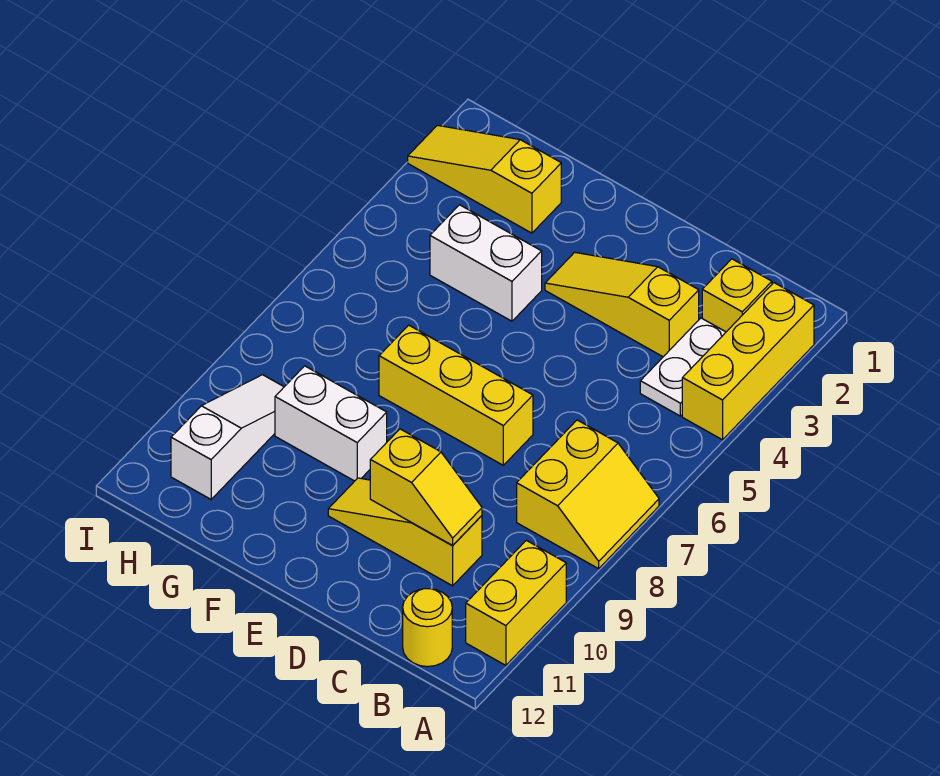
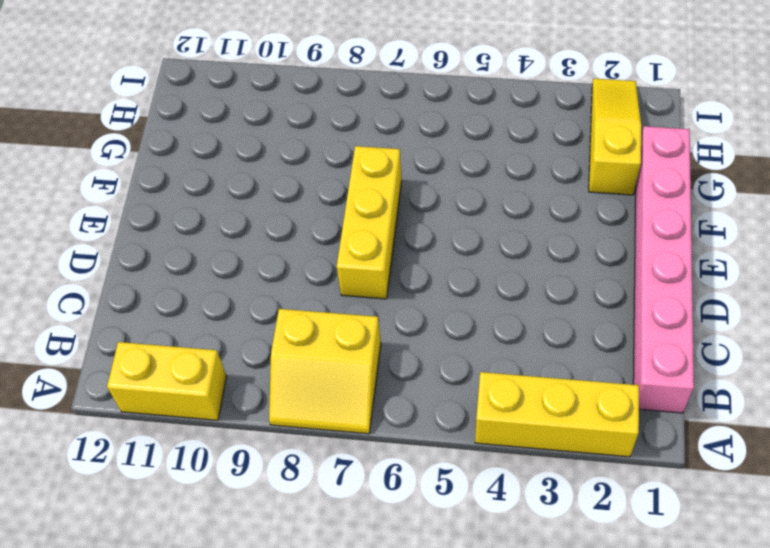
pink brick B1:G1 level 1 -> none
none -> yellow brick B2 level 1
none -> white plate B3:B4 level 1
none -> yellow round brick B12 level 1

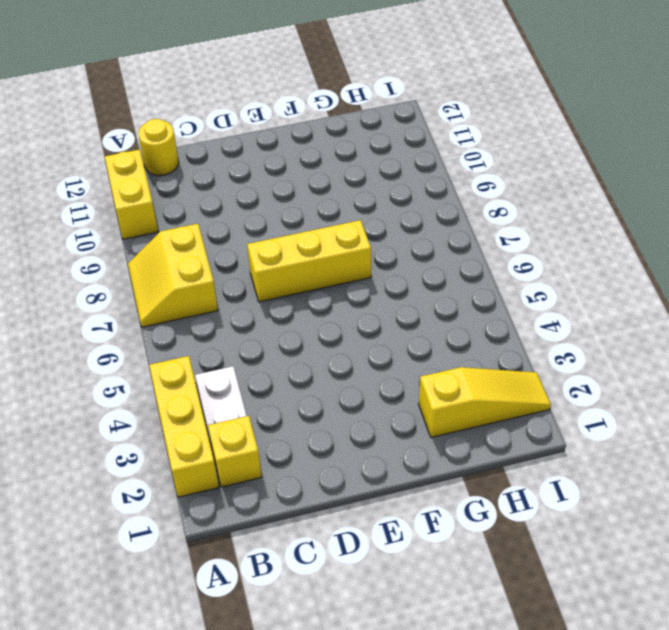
none -> yellow slope C3:E3 level 1 top C
none -> yellow slope C10:E10 level 1 top C
none -> white brick F4:G4 level 1

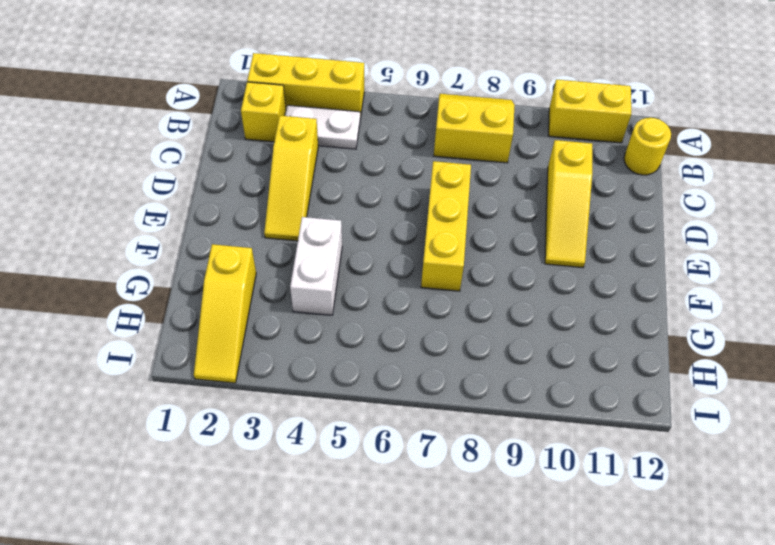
none -> white brick F9:G9 level 1
none -> white slope H9:H11 level 1 top 11
none -> yellow slope C10:D10 level 2 top D

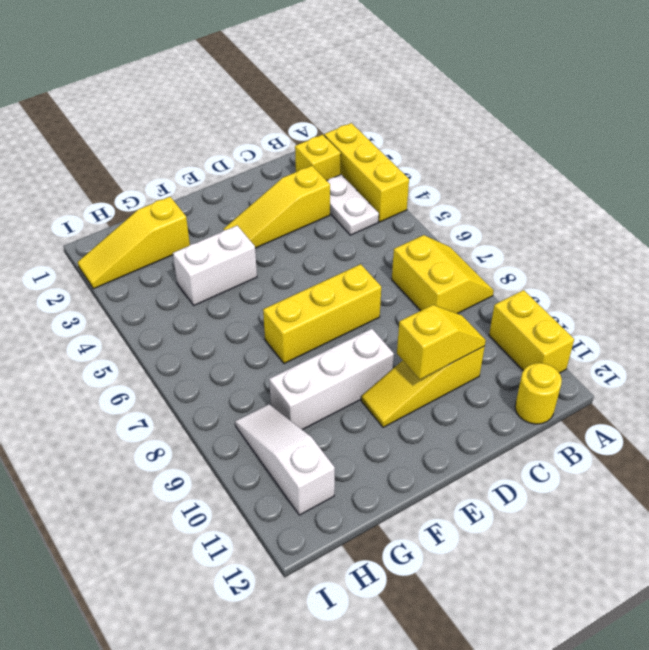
white brick E9:G9 level 1 -> white brick F9:G9 level 1

